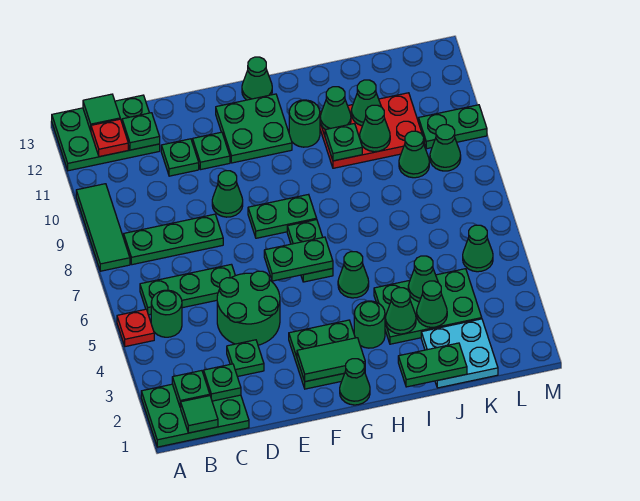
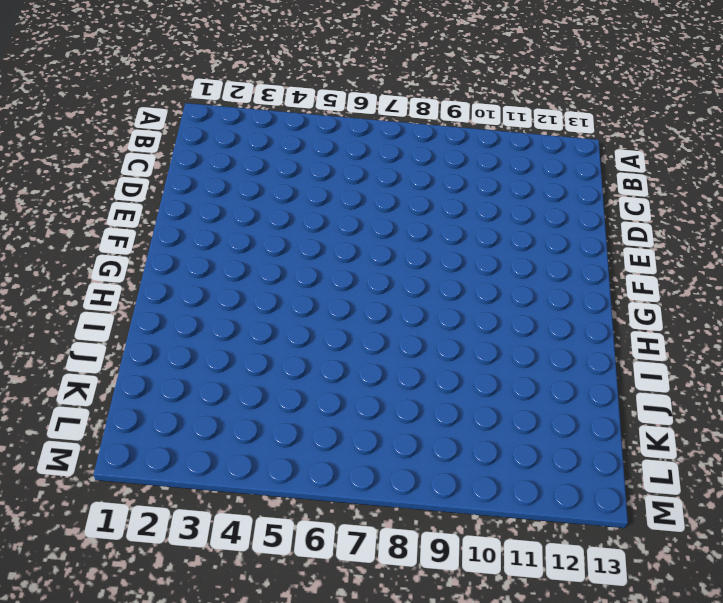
none -> green plate A1:C2 level 1
none -> red plate A5 level 1
none -> green tile A8:A10 level 1
none -> green plate A12:C13 level 1

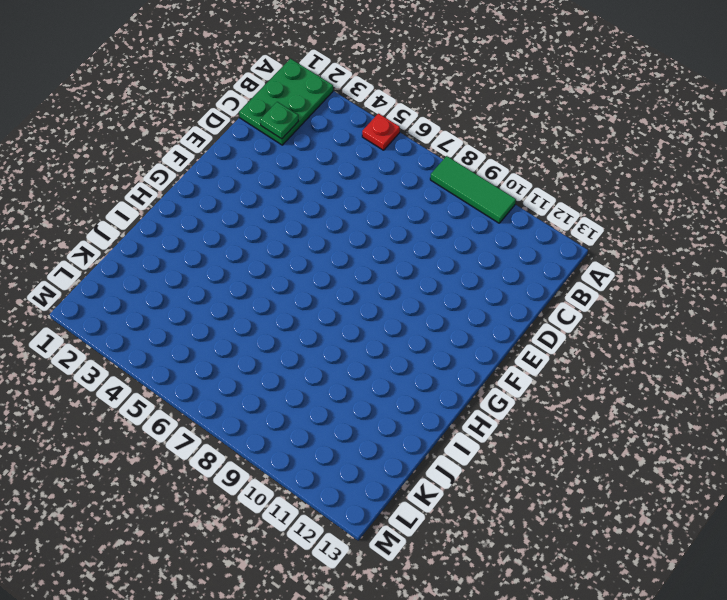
none -> green plate A12:C13 level 1
none -> green round brick B5 level 1
none -> green plate B6:D6 level 1
none -> green plate B8:D8 level 1

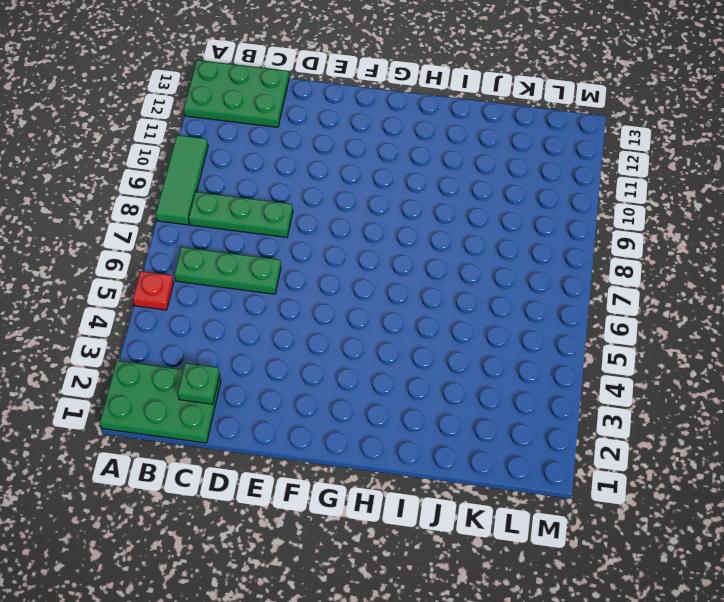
none -> green round brick B5 level 1
none -> green plate D3 level 1
none -> green round brick D4:E5 level 1
none -> green plate D11 level 1

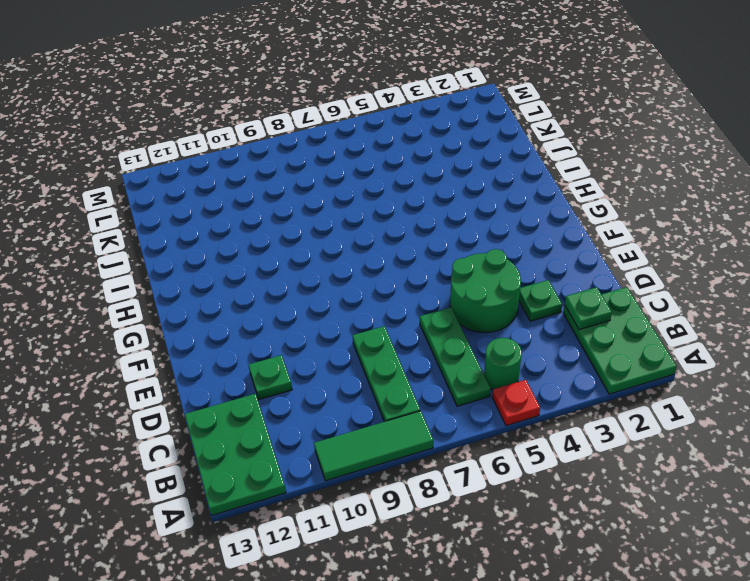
none -> green cone E9 level 1
none -> green plate E11 level 1
none -> green plate F2:G3 level 1
none -> green plate F8:G8 level 1

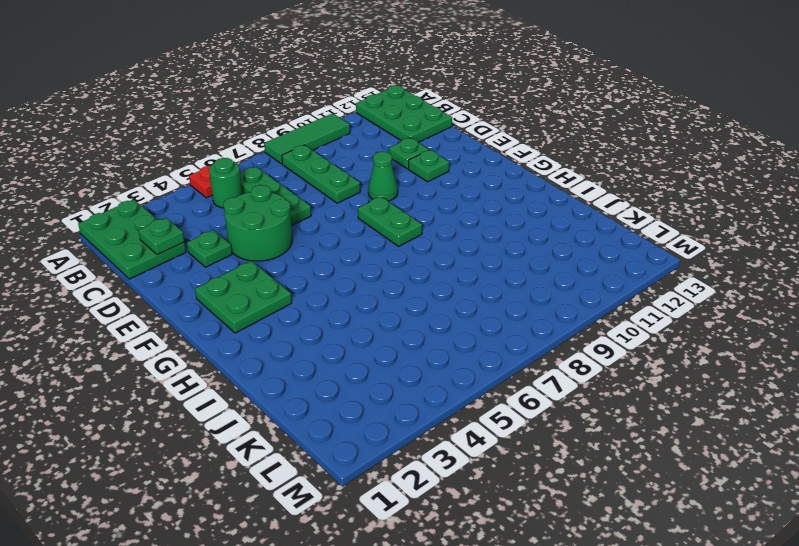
none -> green plate F11:G12 level 1
none -> green cone G1 level 1
none -> green plate G6:G7 level 1
none -> green cone G13 level 1

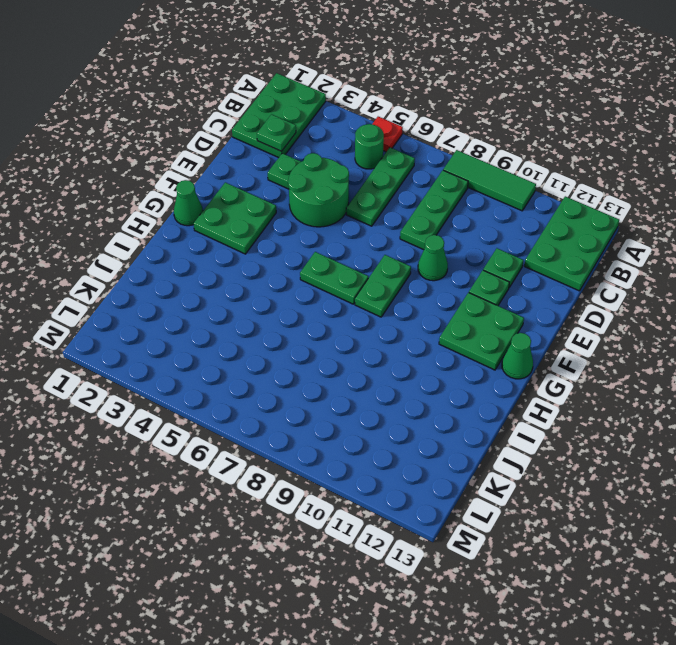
none -> green round brick H3 level 1
none -> green cone H5 level 1
none -> green round brick H11 level 1
none -> green plate I3:K4 level 1

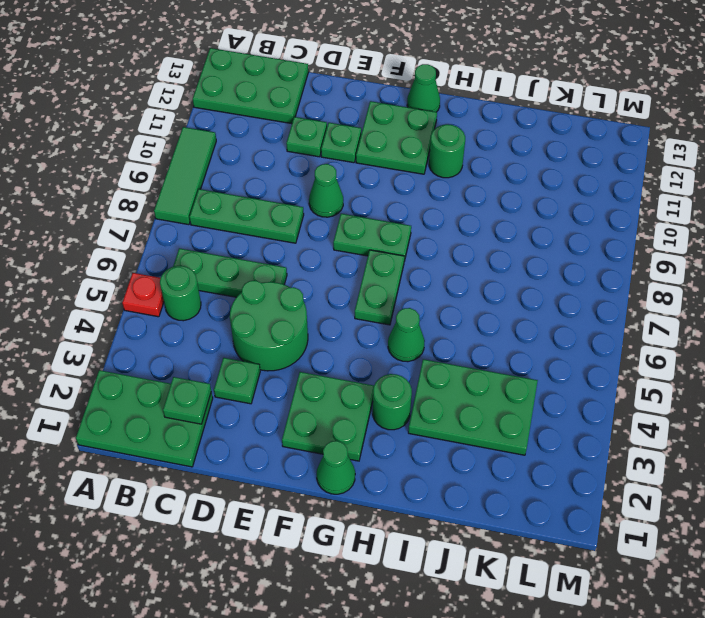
none -> red plate I10:K11 level 1
none -> cyan plate J1:K2 level 1
none -> green cone K9 level 1
none -> green cone L5 level 1

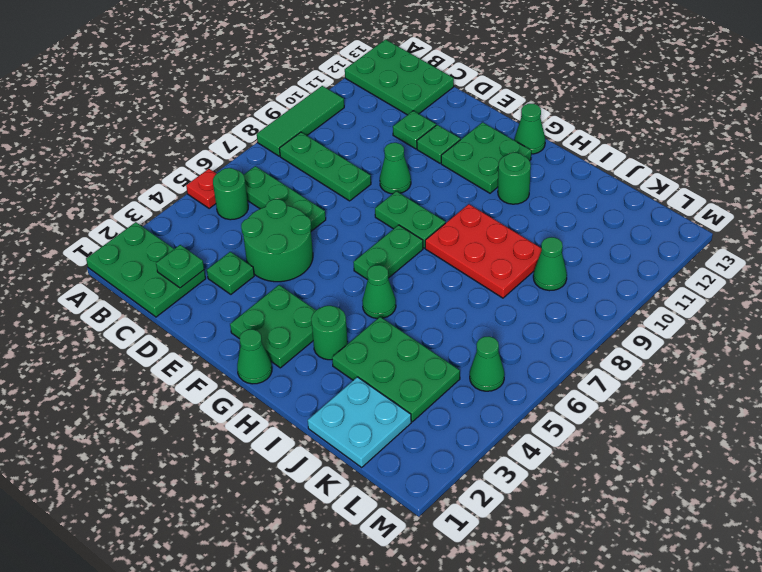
red plate H8:J9 level 1 -> red plate I10:K11 level 1
none -> green cone L9 level 1
none -> green plate L10:M10 level 1
none -> green tile B1 level 2
none -> green plate B2 level 2

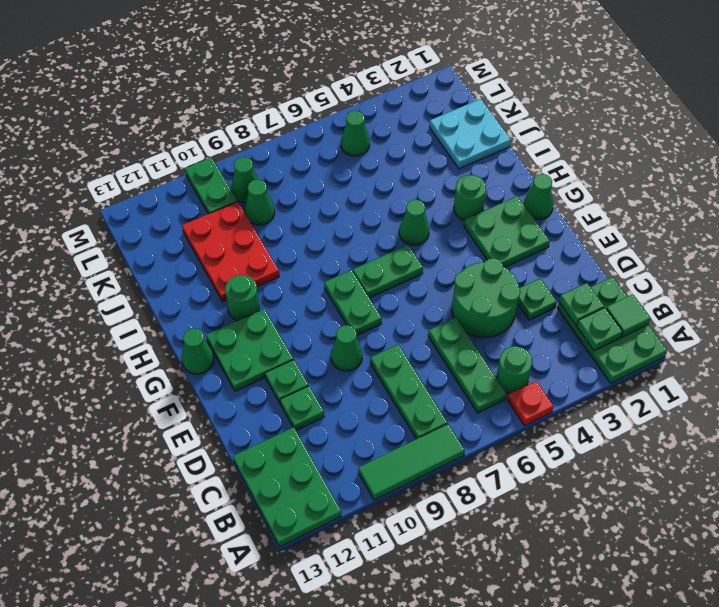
none -> green plate I3:K4 level 1
none -> red plate B12 level 2
none -> green tile B13 level 2
none -> green plate C12 level 2

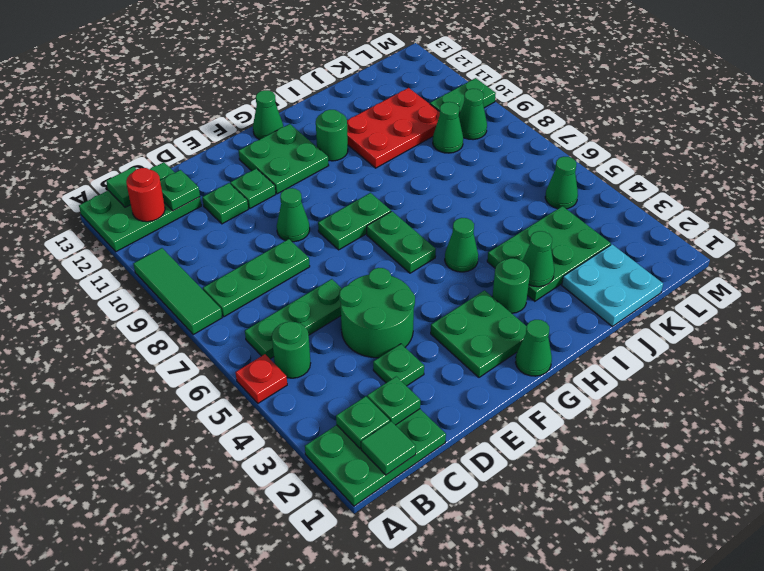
red round brick B12 level 2 -> red plate B12 level 2
none -> green tile F2:G2 level 2
none -> green plate F6:G6 level 2
none -> green plate I1:J1 level 2
none -> green plate I10 level 2

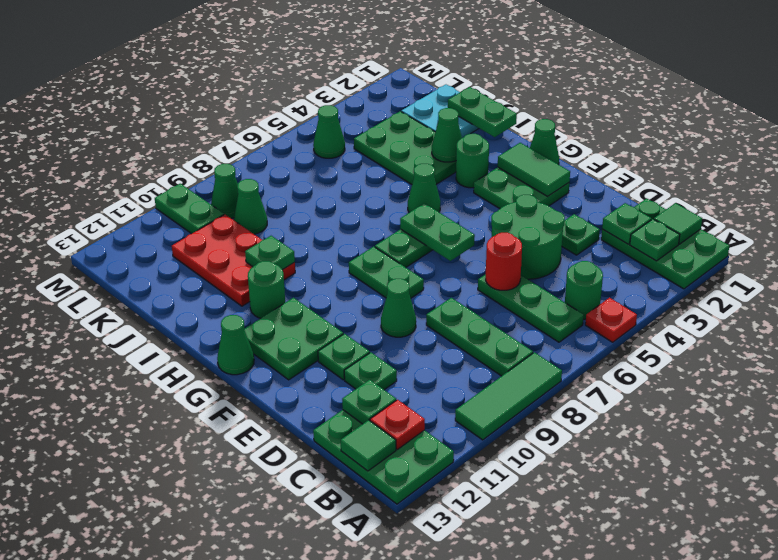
red round brick D6 level 2 -> none
none -> green cone I11 level 2
none -> green cone J3 level 2
none -> green cone J4 level 2
none -> green cone J10 level 2

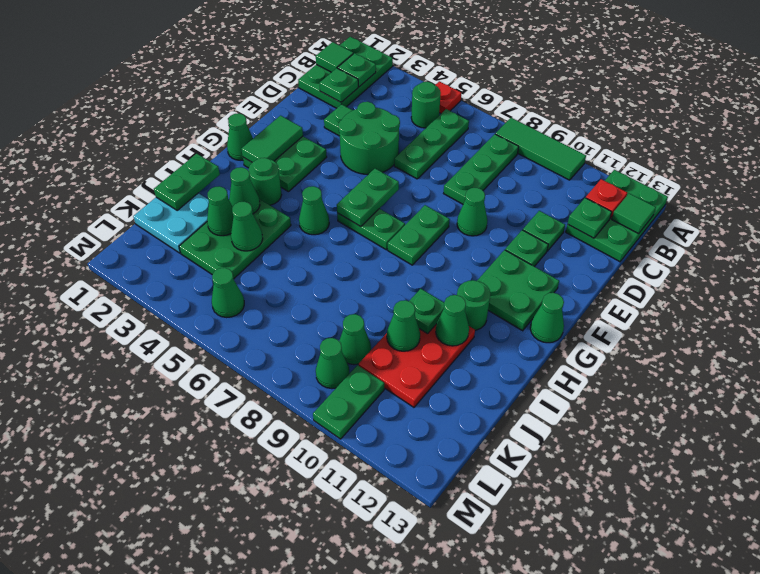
none -> green cone J11 level 2

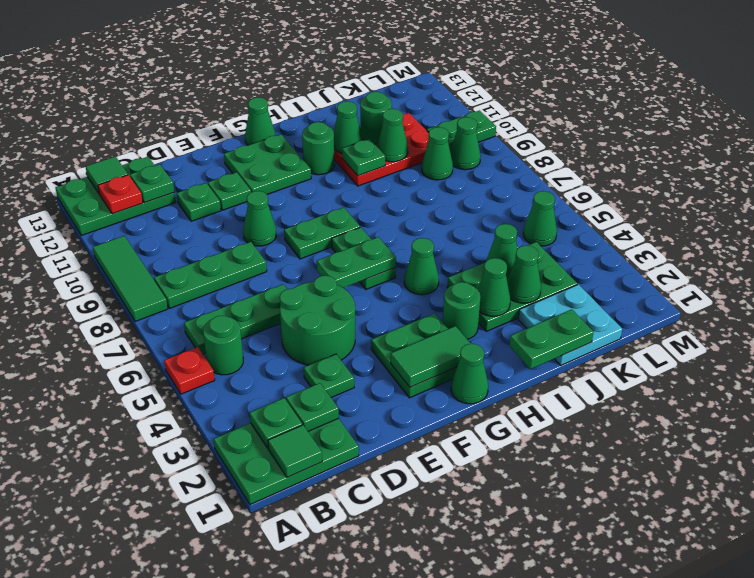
green round brick J11 level 2 -> green cone J11 level 2

